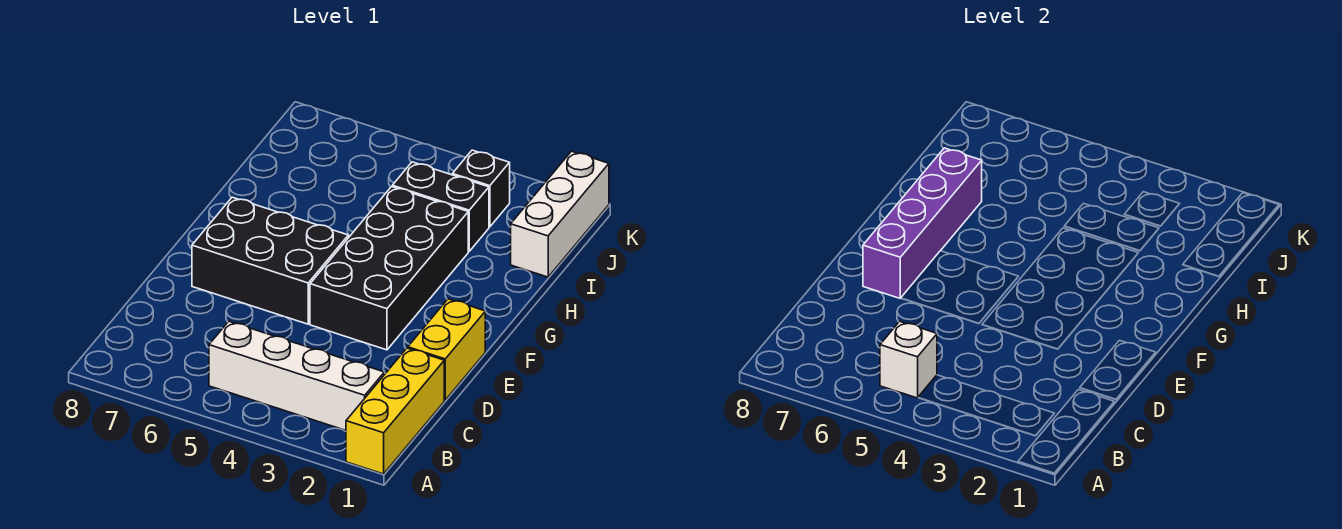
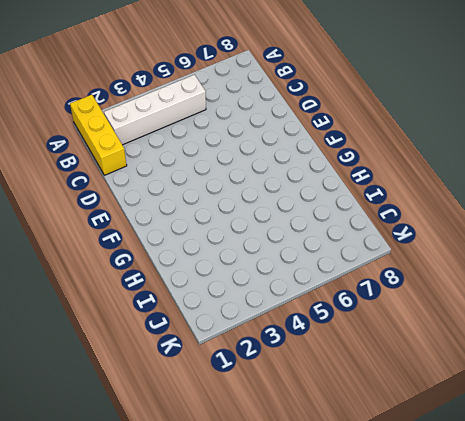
none -> yellow brick D1:E1 level 1
none -> black brick E3:H4 level 1

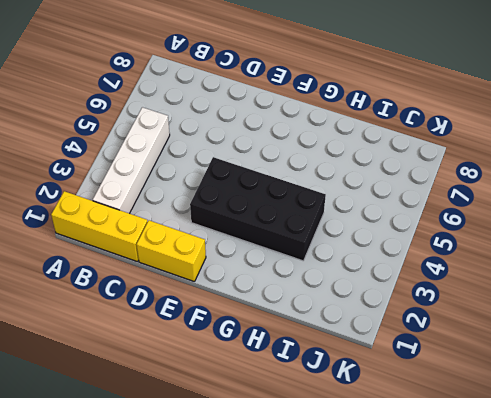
none -> black brick E5:F7 level 1
none -> white brick I1:K1 level 1

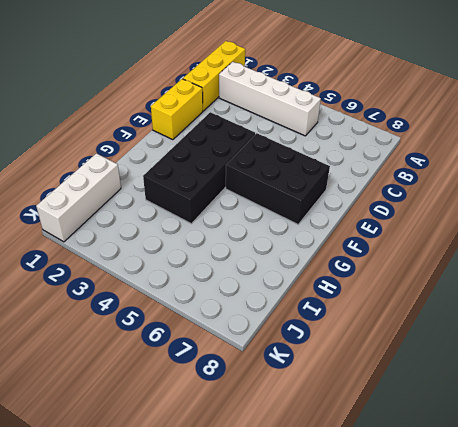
none -> black brick I3:I4 level 1
none -> black brick J3 level 1

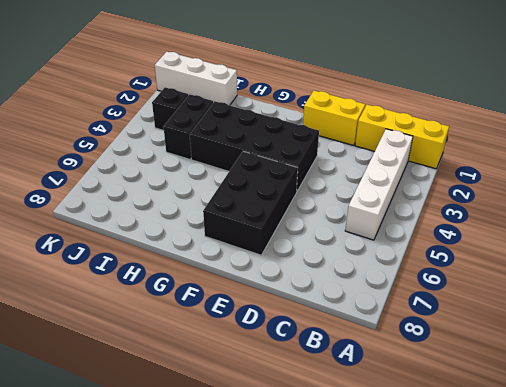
none -> white brick B5 level 2
none -> purple brick E7:H7 level 2

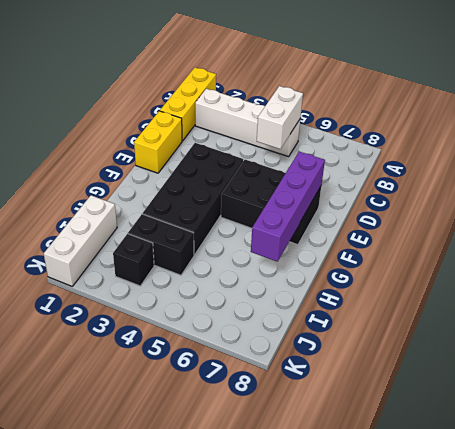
white brick B5:C5 level 2 -> white brick B5 level 2

